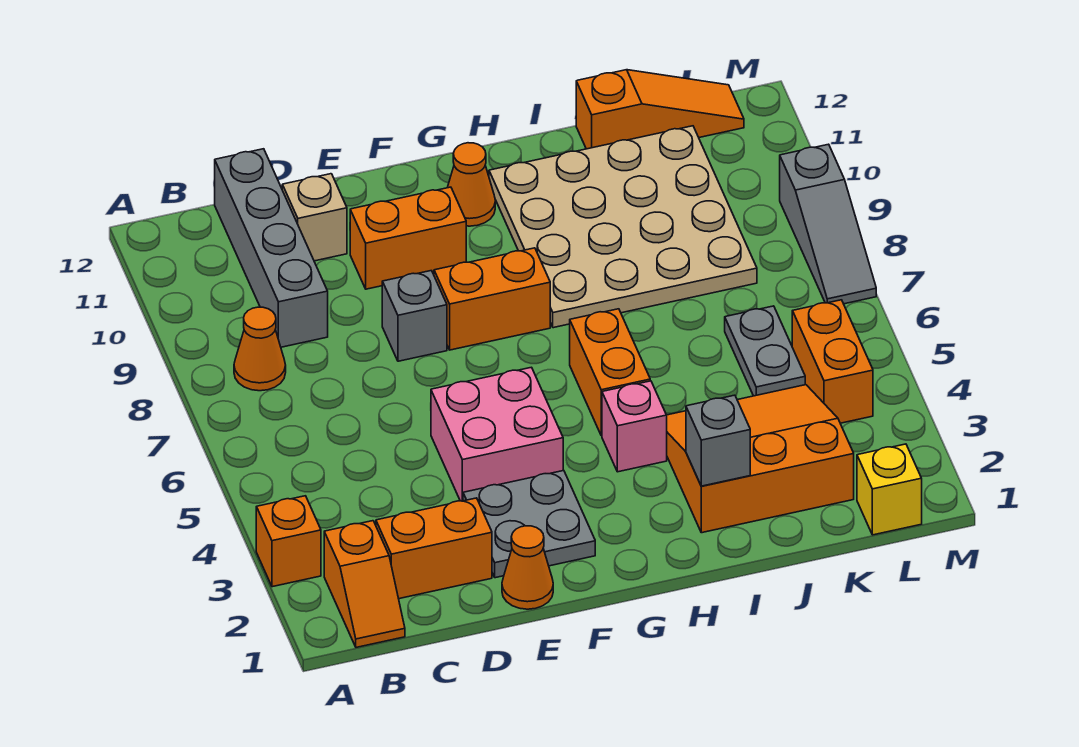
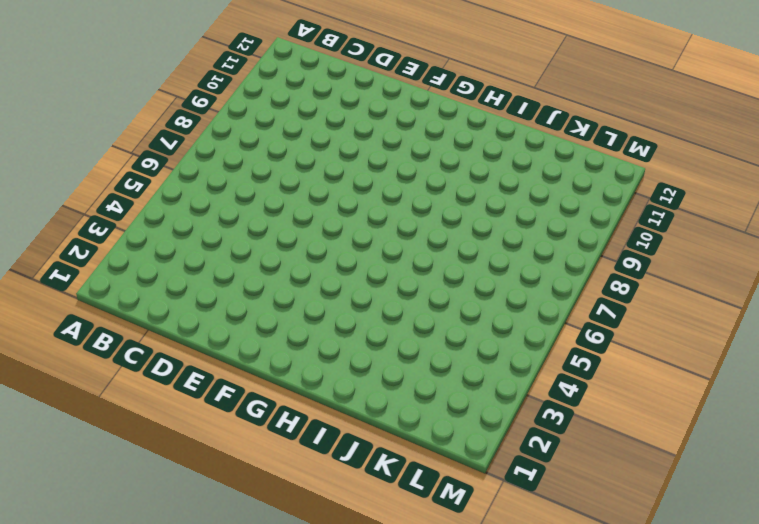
none -> orange brick A3 level 1
none -> orange slope B1:B2 level 1 top 2
none -> orange cone B8 level 1

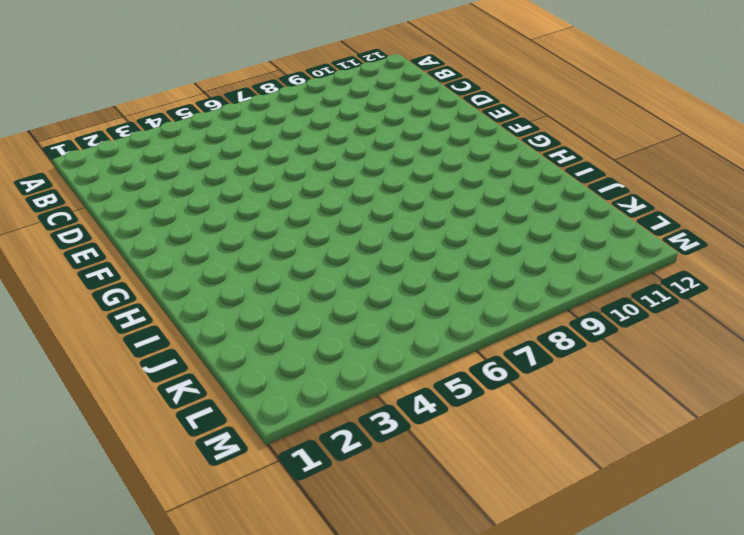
none -> orange brick A3 level 1
none -> orange slope B1:B2 level 1 top 2
none -> orange cone B8 level 1

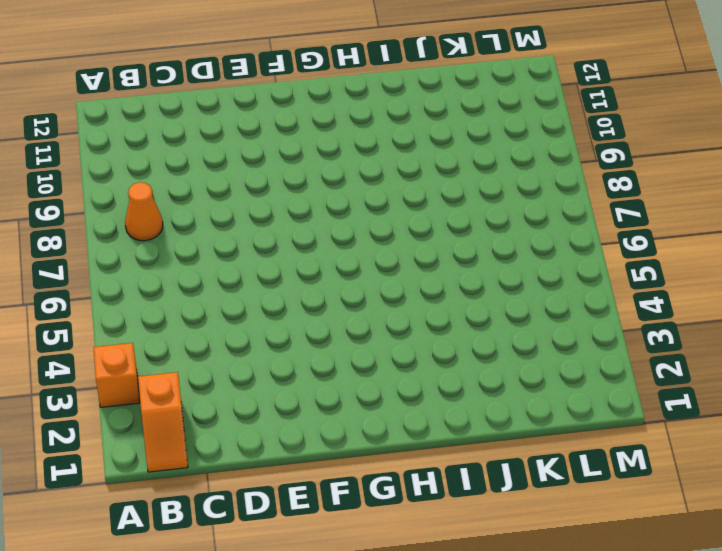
none -> orange brick C2:D2 level 1
none -> grey brick C9:C12 level 1
none -> tan brick D11 level 1

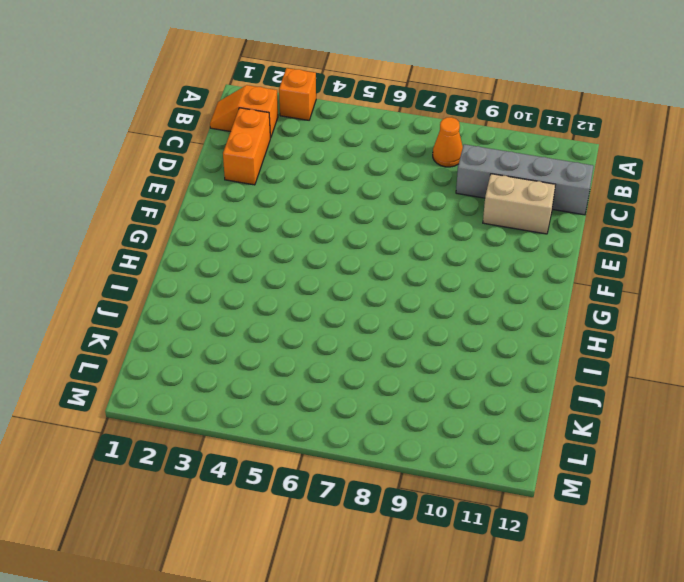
tan brick D10:D11 level 1 -> tan brick D11 level 1
none -> orange cone E1 level 1
none -> grey plate E2:F3 level 1
none -> pink brick E4:F5 level 1

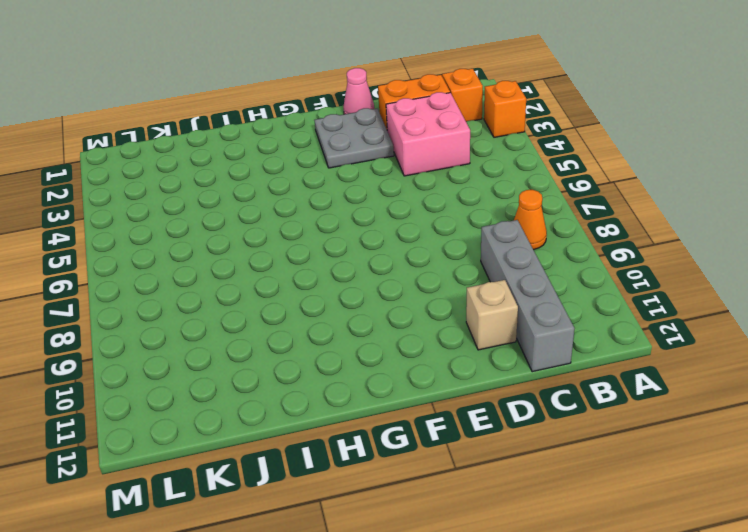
pink brick C3:D4 level 1 -> pink brick E4:F5 level 1
pink cone E1 level 1 -> orange cone E1 level 1
none -> grey brick E8 level 1
none -> orange brick E10:F10 level 1
none -> orange brick F8:G8 level 1

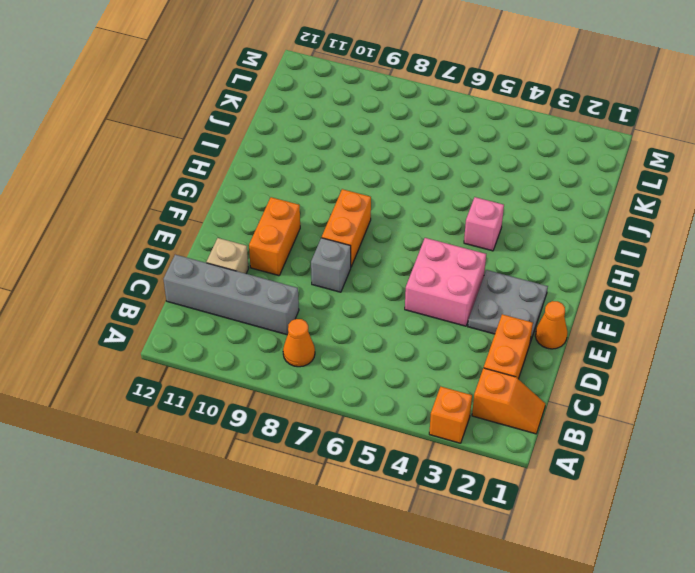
none -> orange cone G11 level 1
none -> orange brick H5:H6 level 1
none -> tan plate H8:K11 level 1

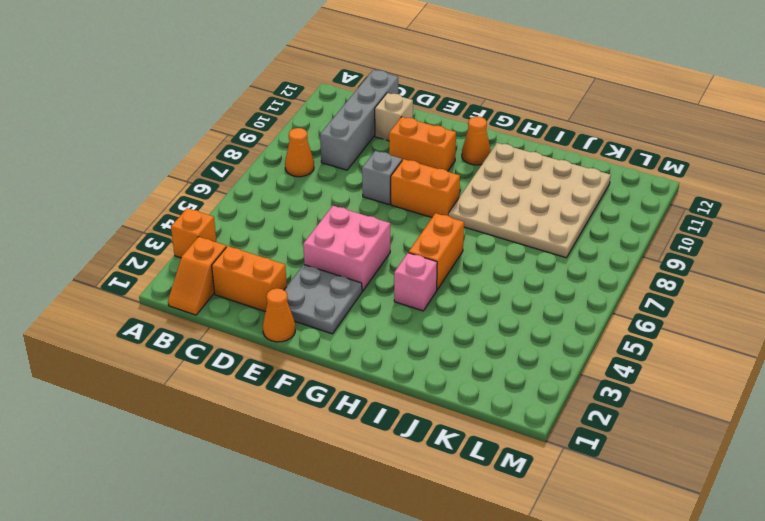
none -> orange slope I2:K4 level 1 top 2
none -> orange slope J12:L12 level 1 top J
none -> grey plate K5:K6 level 1

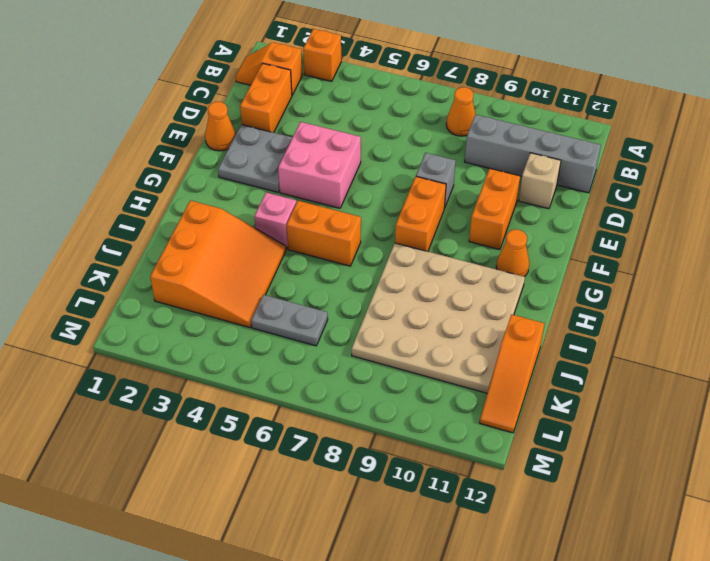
none -> yellow brick L1 level 1
none -> orange brick L4:L5 level 1
none -> grey slope M7:M9 level 1 top 9

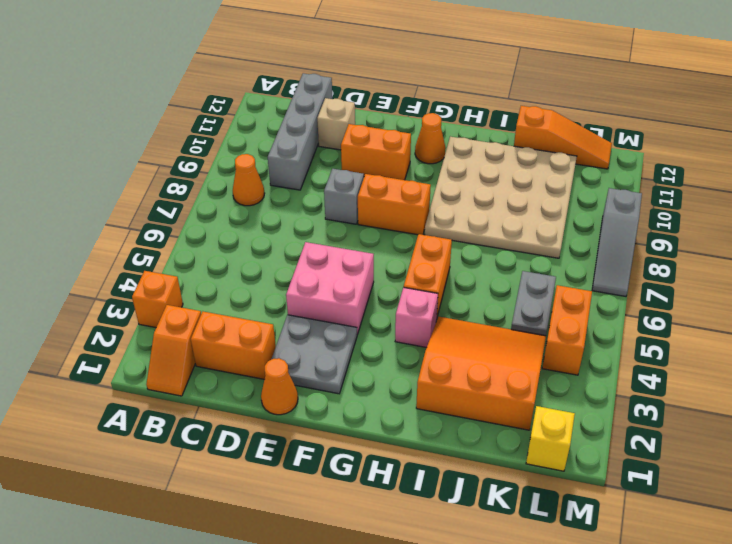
none -> grey brick I2 level 2

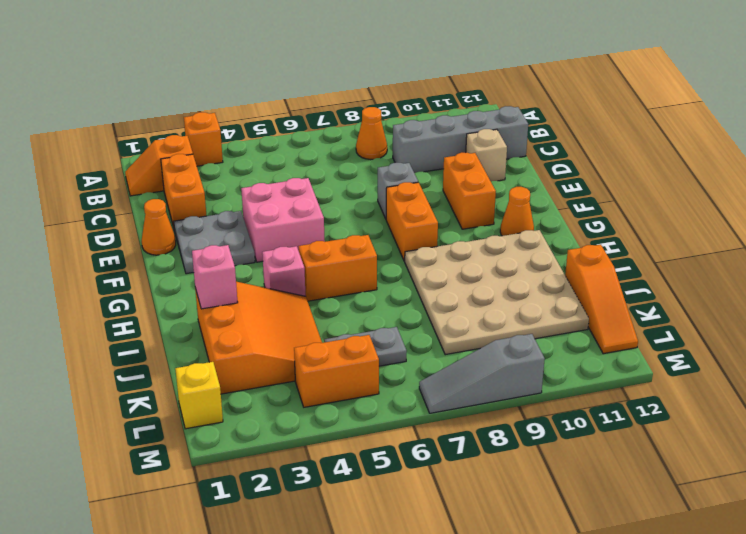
pink brick I2 level 2 -> grey brick I2 level 2

